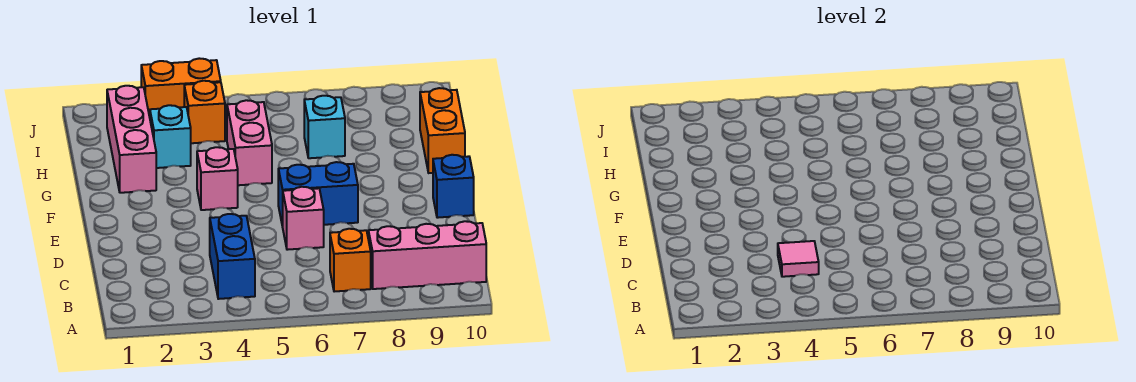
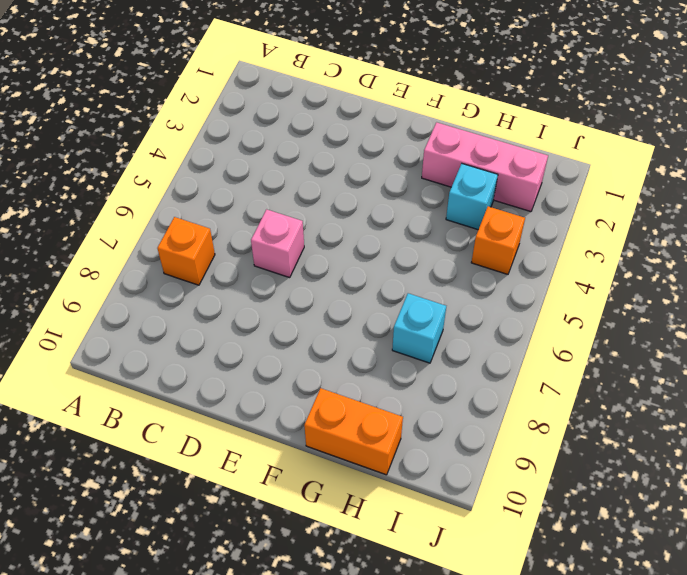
none -> blue brick B4:C4 level 1
none -> pink brick B8:B10 level 1
none -> blue brick E6:E7 level 1

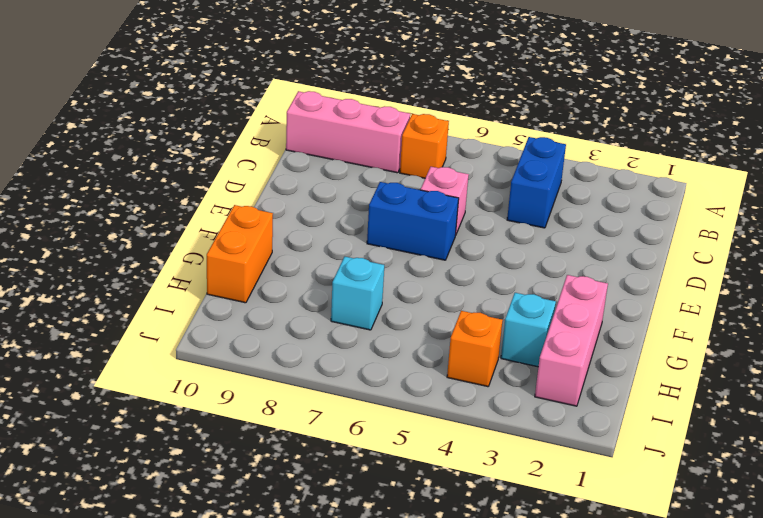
none -> blue brick E10 level 1
none -> pink brick F4 level 1
none -> pink brick G5:H5 level 1

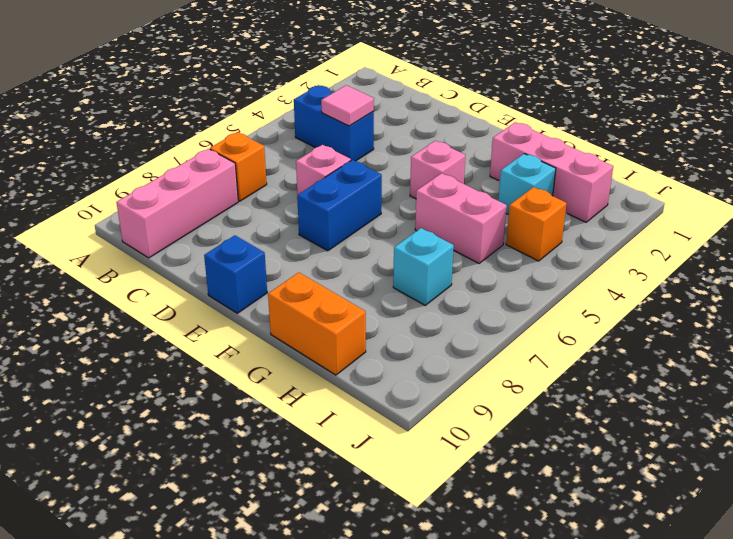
none -> orange brick J3:J4 level 1

